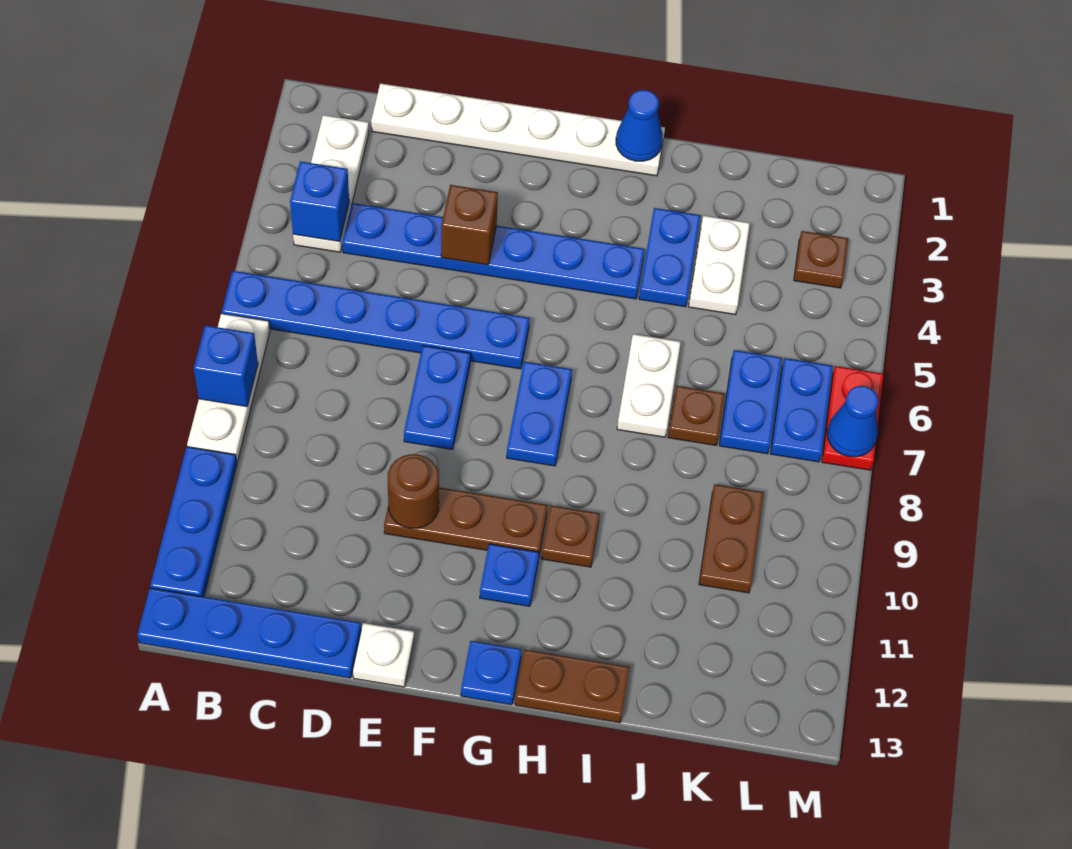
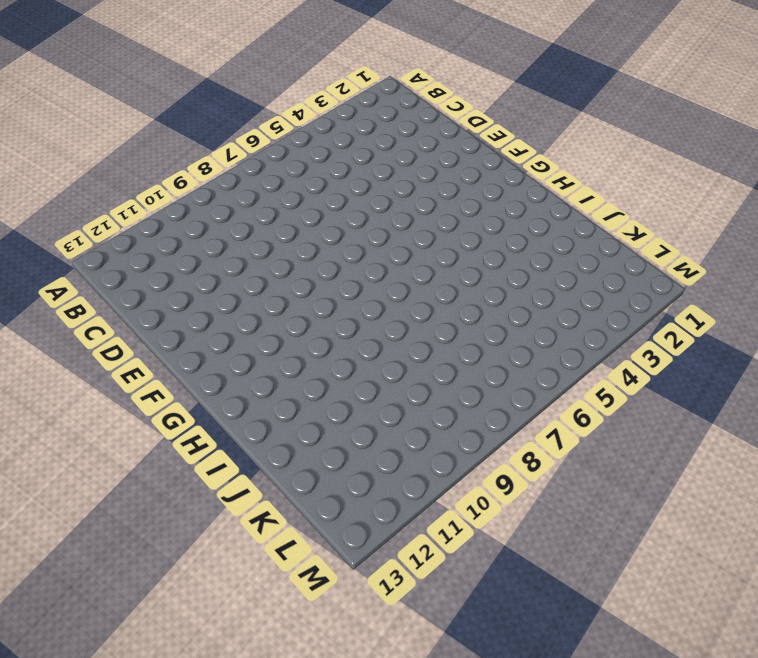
none -> blue plate A6:F6 level 1
none -> white plate A7:A9 level 1
none -> blue plate A10:A12 level 1
none -> blue plate A13:D13 level 1

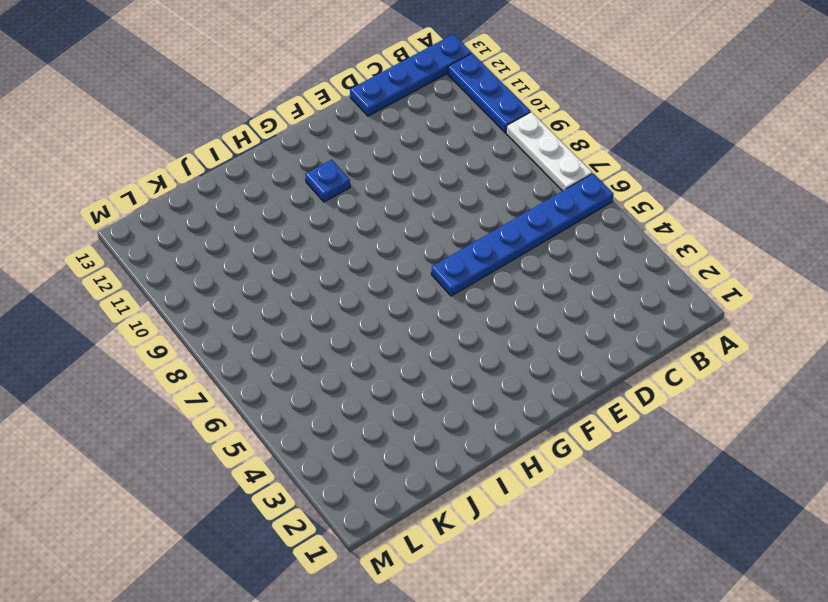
none -> white plate B2:B4 level 1
none -> white plate C1:H1 level 1
none -> blue plate C4:H4 level 1
none -> blue plate E7:E8 level 1

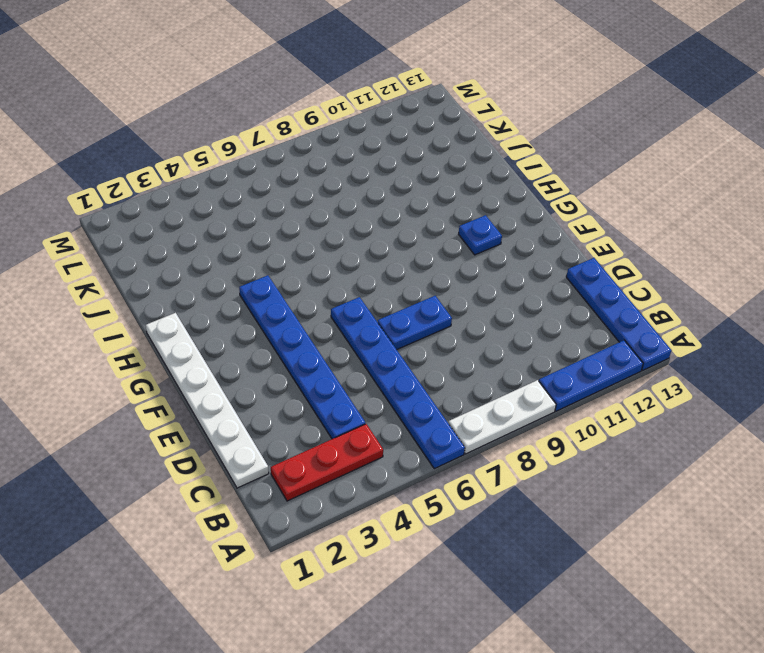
red plate B2:B4 level 1 -> white plate B2:B4 level 1
none -> brown plate E10:G10 level 1
none -> white plate E13 level 1
none -> blue plate G7:G8 level 1
none -> blue plate G13 level 1

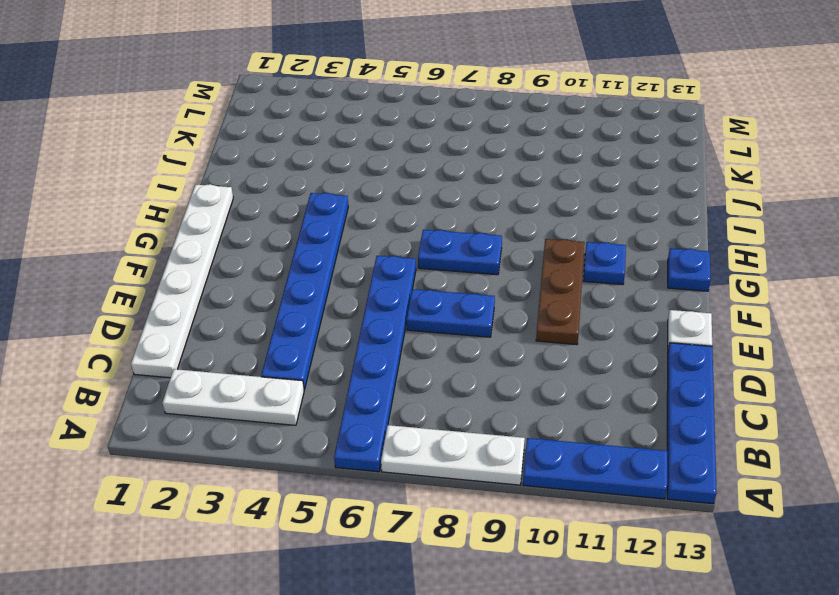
none -> brown plate H10 level 1
none -> brown plate H13:I13 level 1
none -> blue plate I3:I4 level 1
none -> white plate I6:I7 level 1

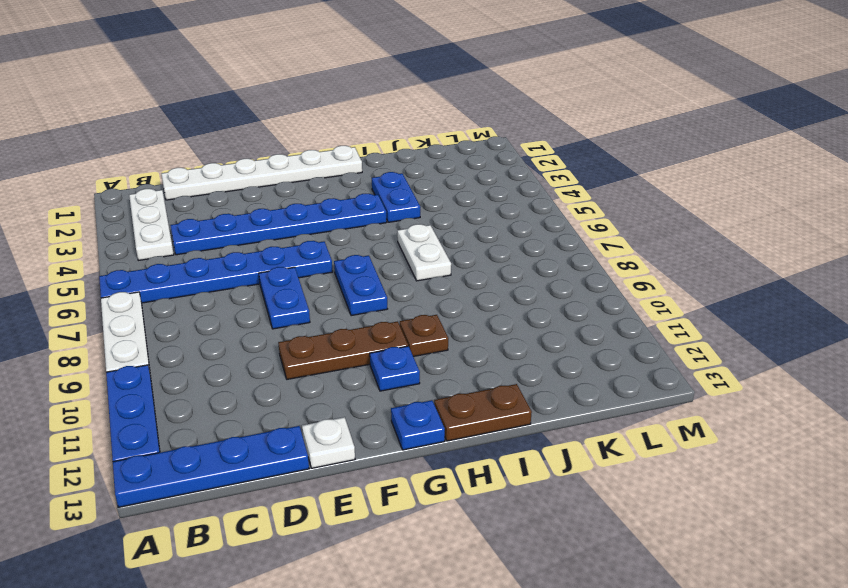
none -> white plate J3:J4 level 1
none -> brown plate J7 level 1
none -> blue plate K6:K7 level 1
none -> brown plate K9:K10 level 1

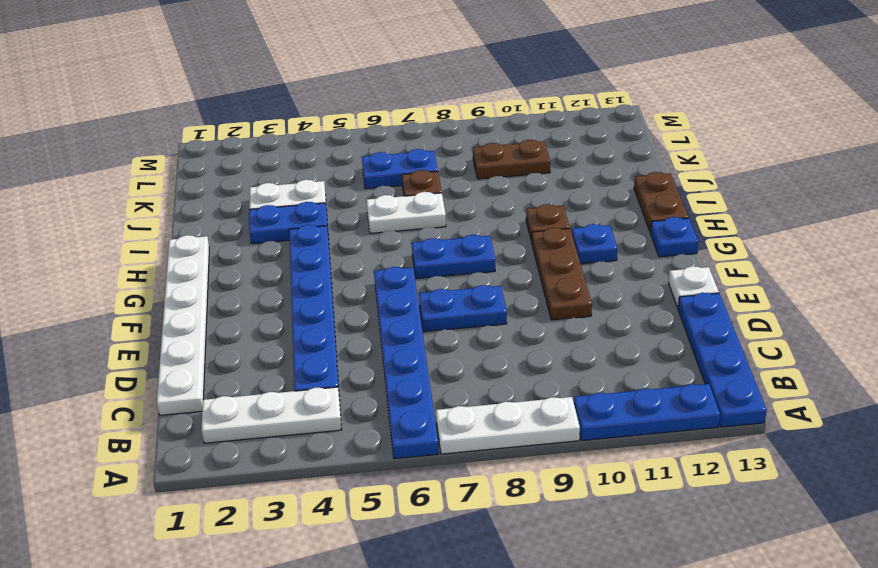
none -> brown plate L3 level 1
none -> blue plate L6:L7 level 1
none -> red plate M6:M7 level 1
none -> blue brick A8 level 2

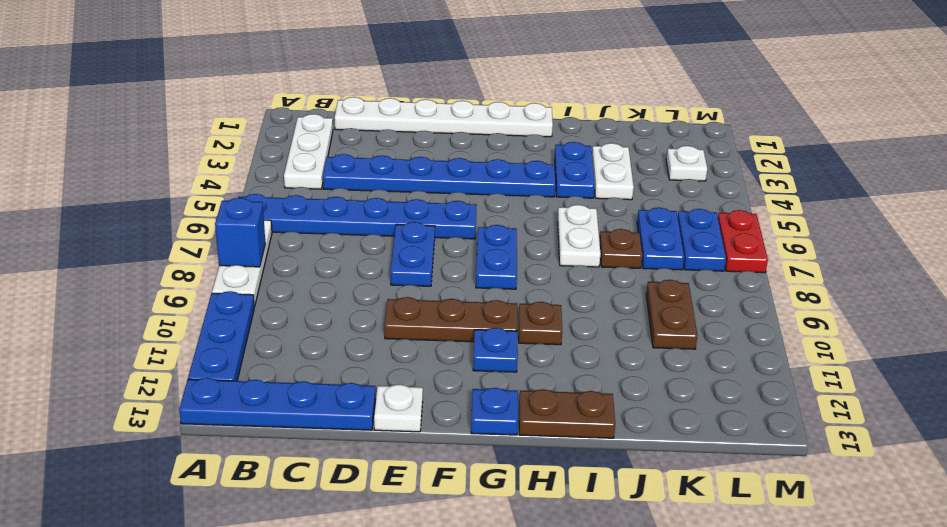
white plate L3 level 1 -> brown plate L3 level 1
none -> blue brick B4 level 2
none -> brown brick E4 level 2
none -> brown round brick E10 level 2
none -> blue cone H1 level 2

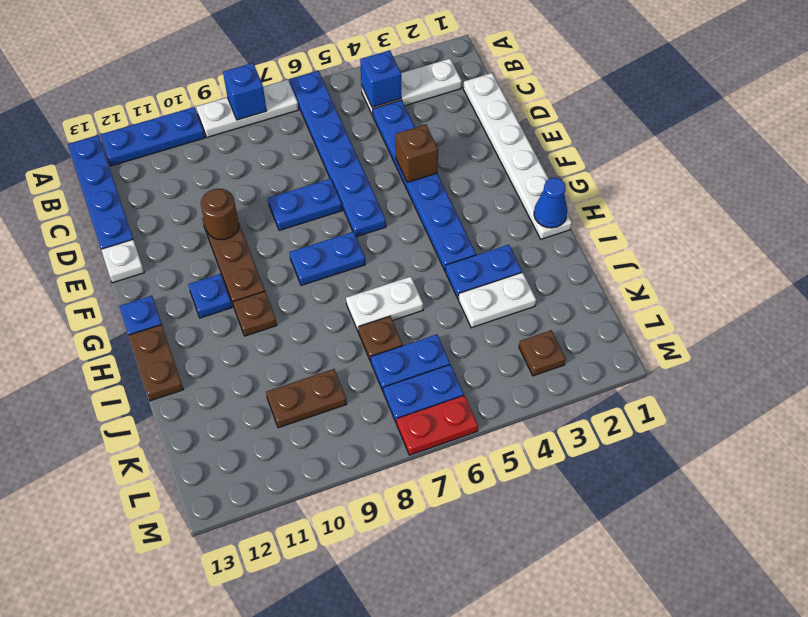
none -> blue cone M7 level 2

